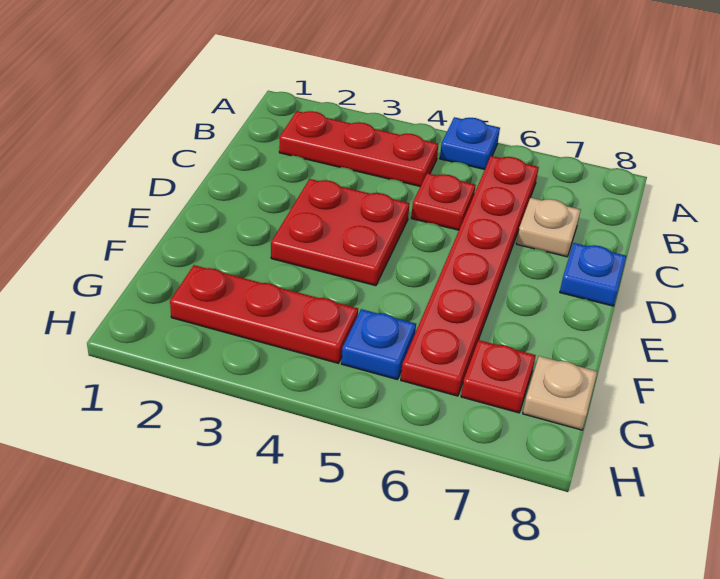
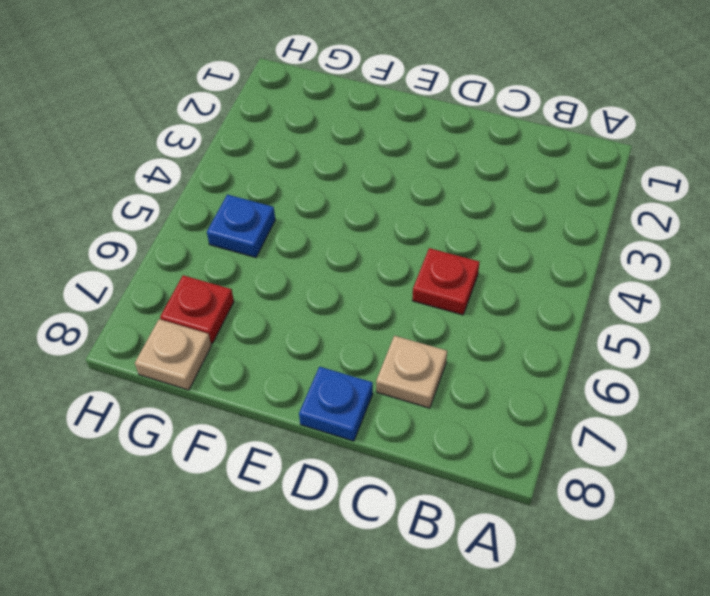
none -> blue plate A5 level 1
none -> red plate B2:B4 level 1

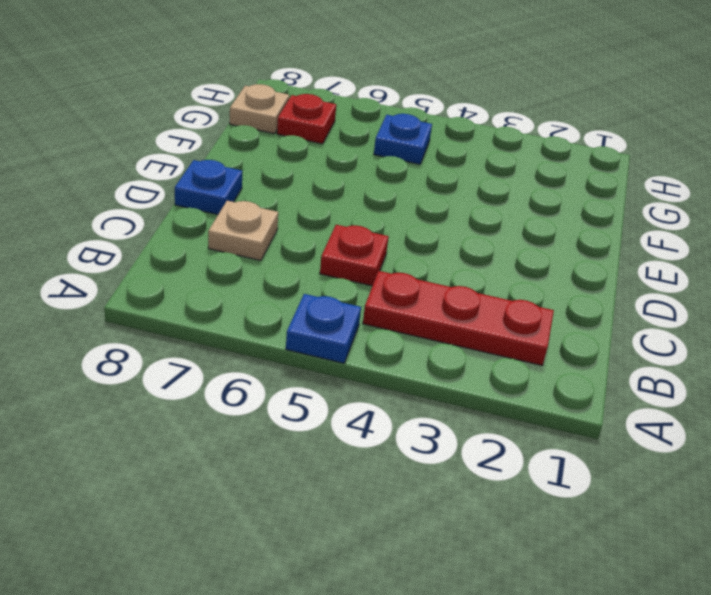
none -> red plate B6:G6 level 1
none -> red plate D3:E4 level 1

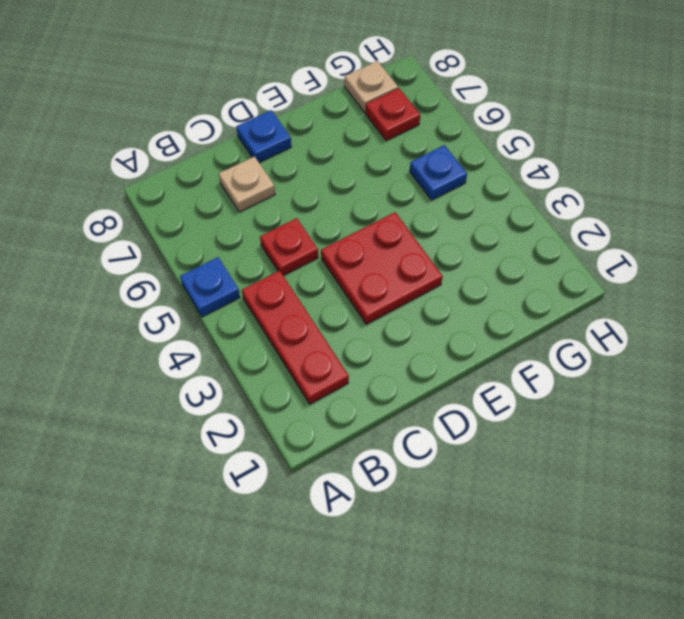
none -> red plate B6:G6 level 1
none -> red plate G2:G4 level 1

